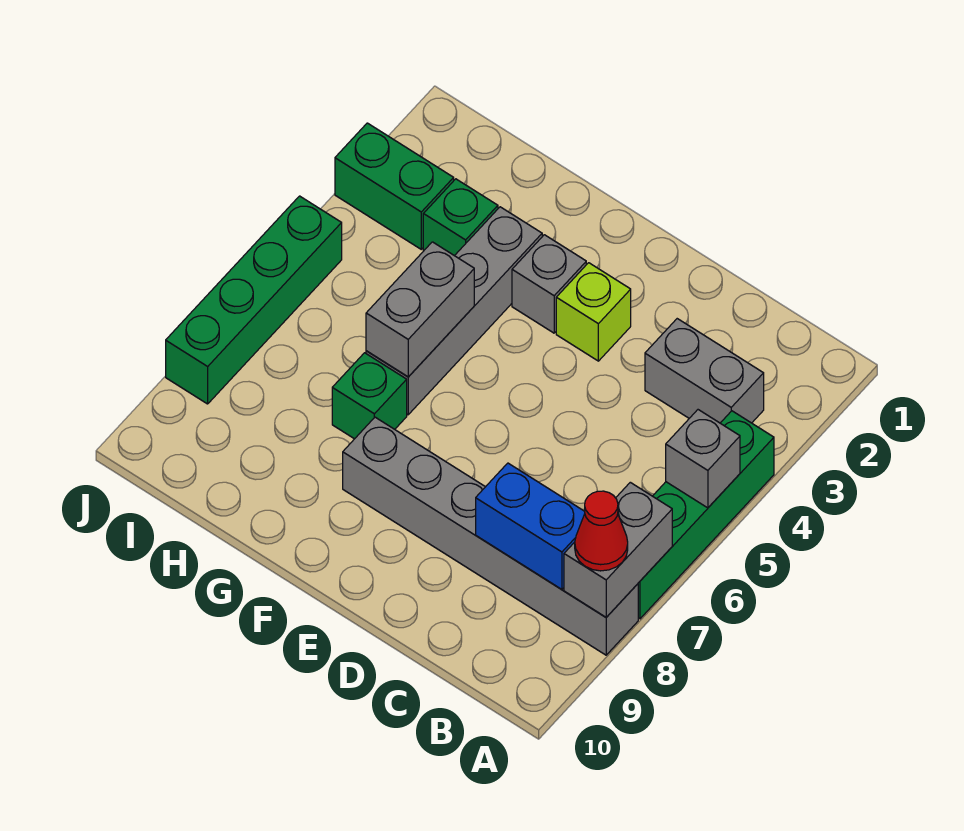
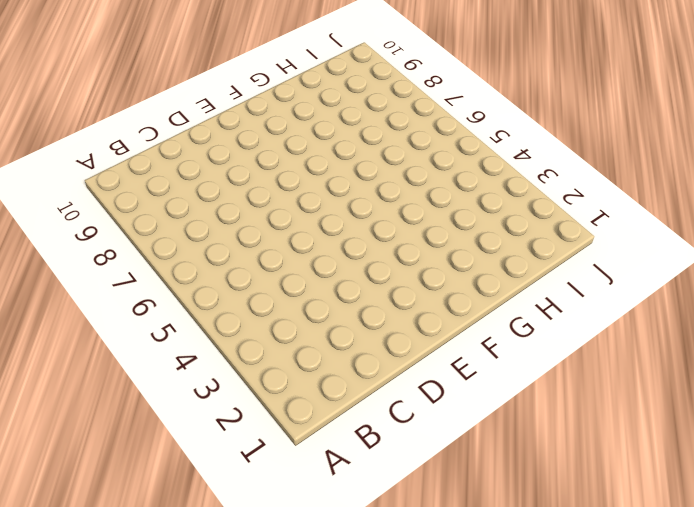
none -> green brick A4:A7 level 1
none -> grey brick A8:F8 level 1
none -> grey brick B3:C3 level 1

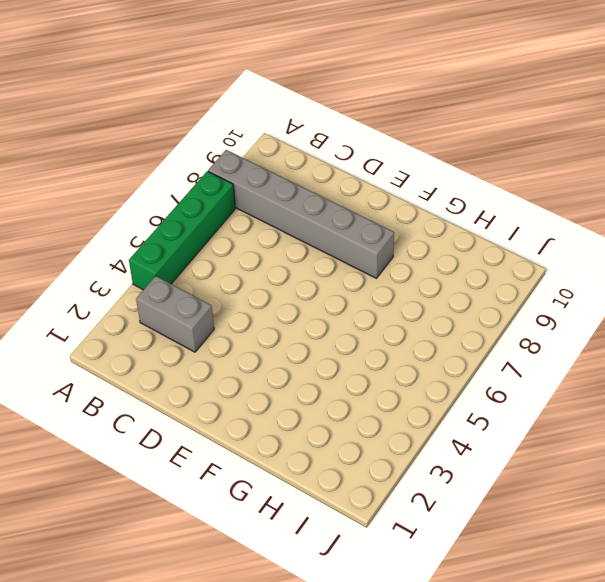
none -> lime brick E3 level 1
none -> grey brick F3 level 1
none -> grey brick G3:G6 level 1

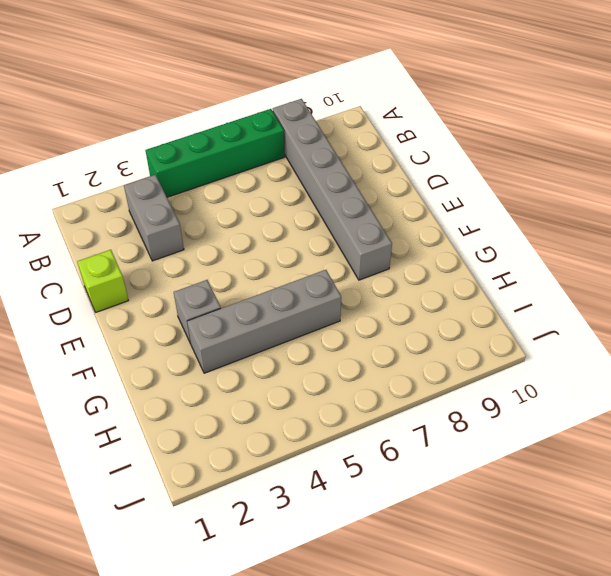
lime brick D1 level 1 -> lime brick E3 level 1
none -> green brick G7 level 1
none -> green brick H3 level 1
none -> green brick I3:J3 level 1

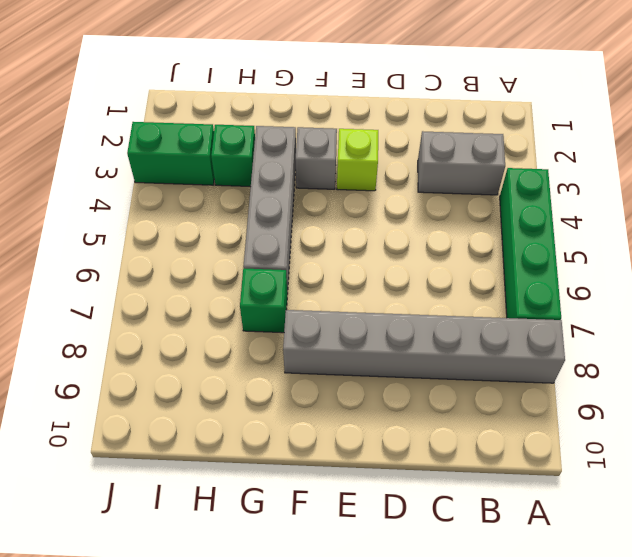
none -> green brick J5:J8 level 1
none -> grey brick A5 level 2
none -> grey brick A7:A8 level 2

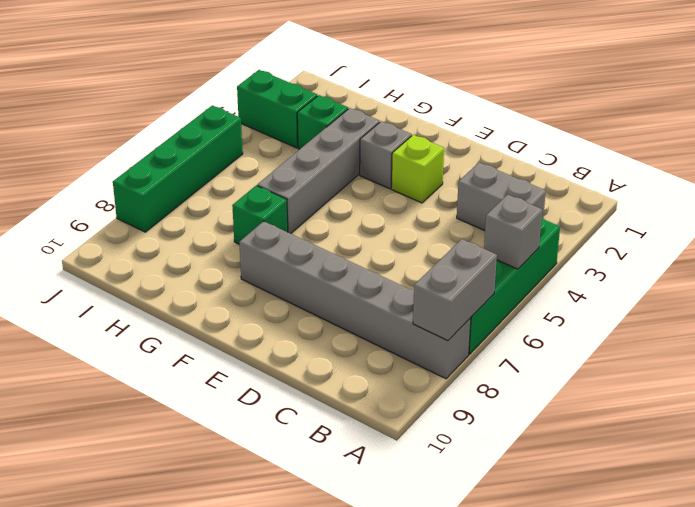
none -> blue brick B8:C8 level 2
none -> grey brick G5:G6 level 2
none -> red cone A8 level 3

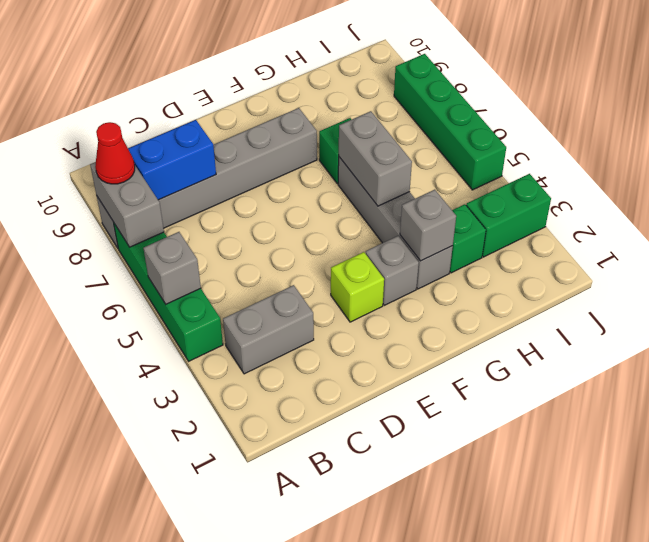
grey brick G3 level 2 -> none

